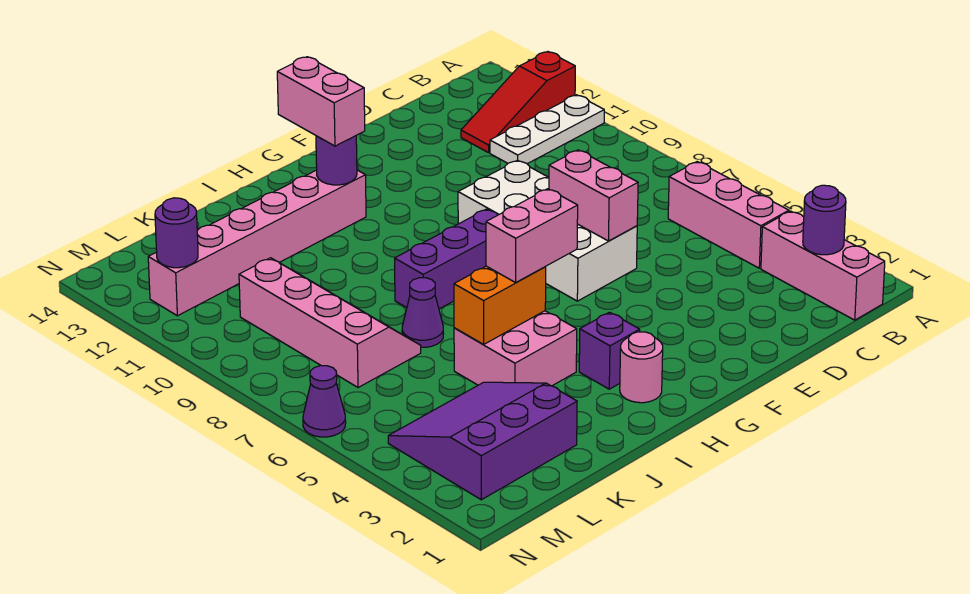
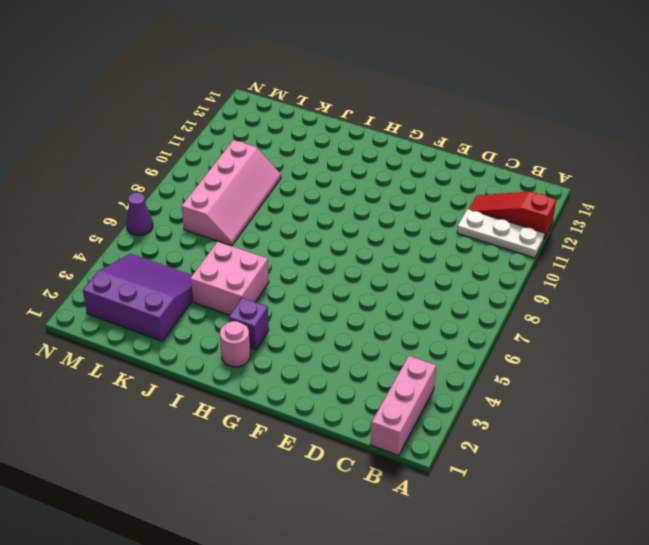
none -> pink brick B4:B6 level 1
none -> white brick E6:F9 level 1
none -> purple brick G8:I8 level 1

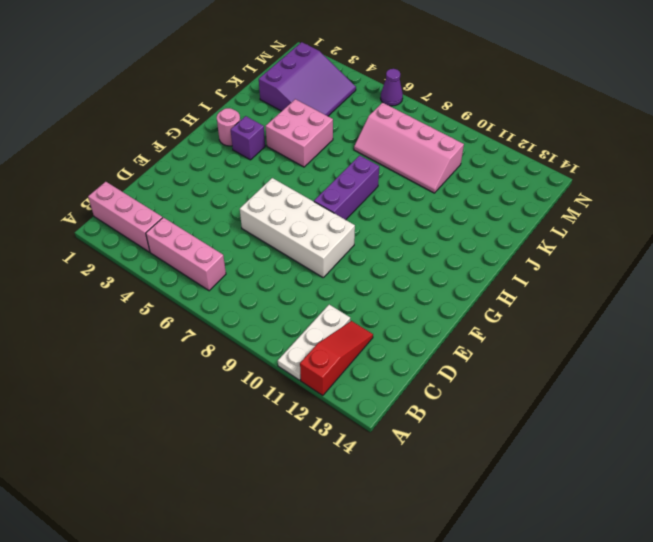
none -> pink brick H12:M12 level 1
none -> purple cone J7 level 1
none -> purple round brick B2 level 2

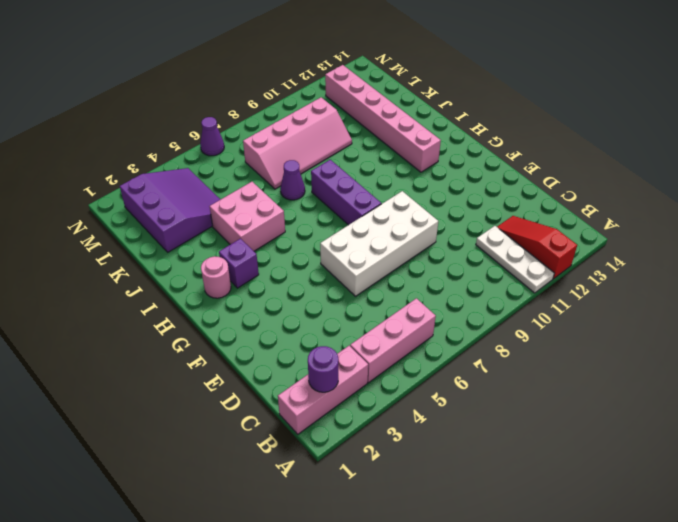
none -> pink brick E6:E7 level 2
none -> purple round brick H12 level 2
none -> orange brick I5:J5 level 2

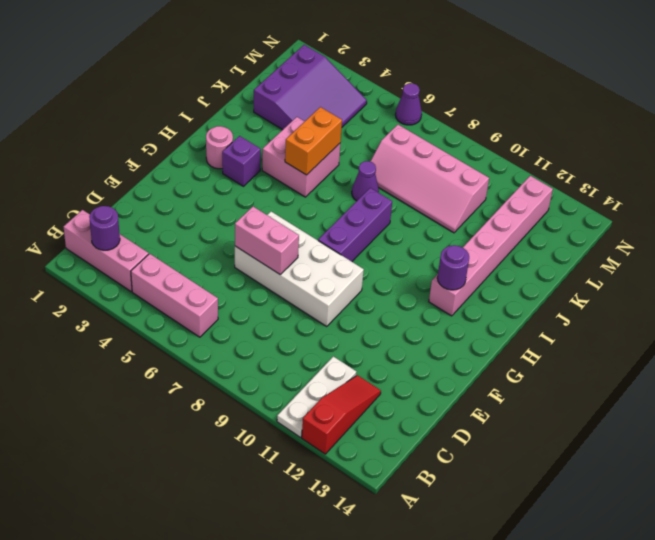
none -> purple round brick M12 level 2
none -> pink brick H5:I5 level 3
none -> pink brick H12:H13 level 3

